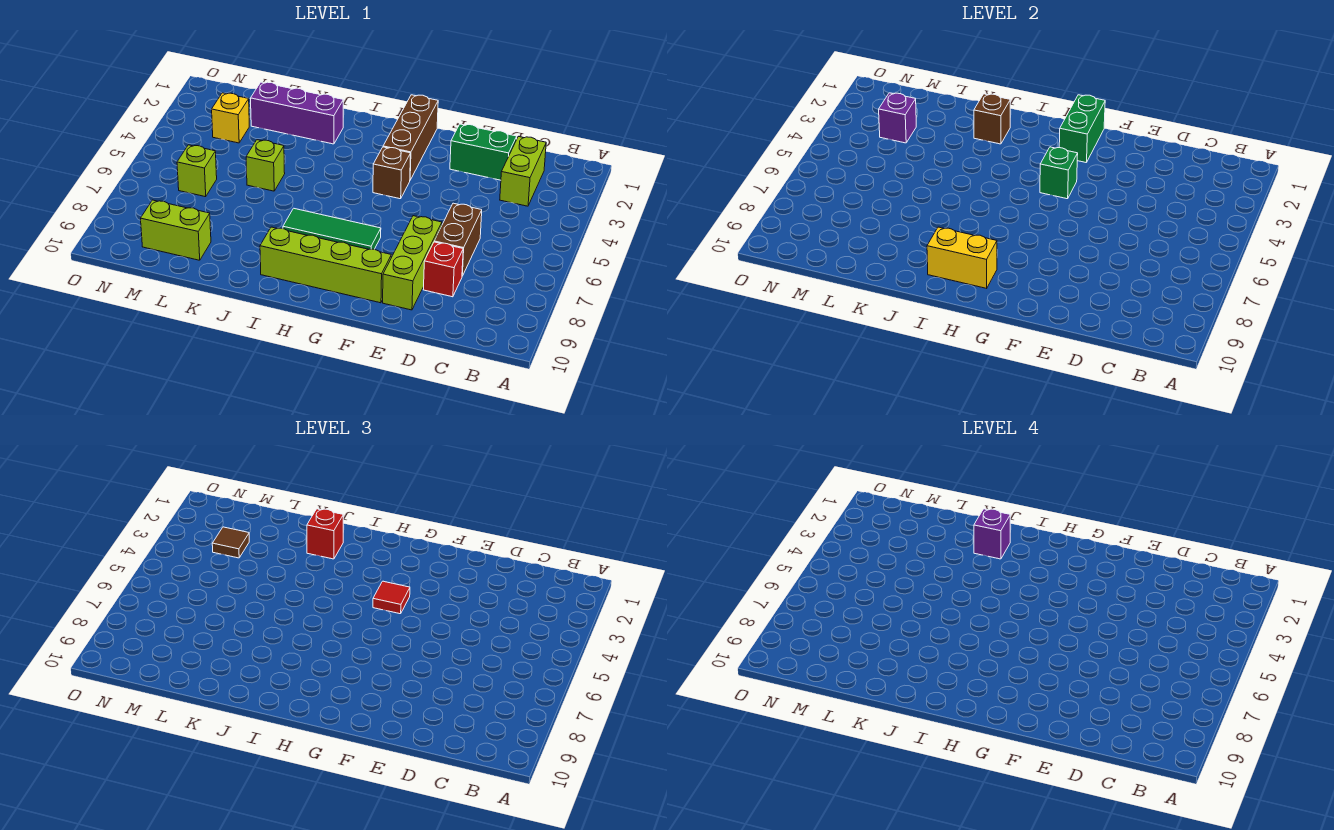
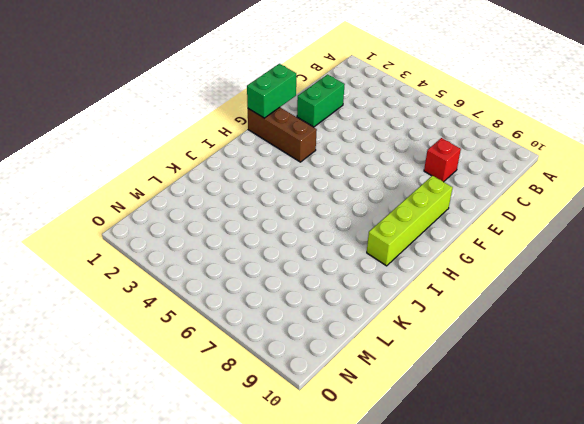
green brick F1:G1 level 2 -> green brick G1:G2 level 2
none -> lime brick C2:C3 level 1
none -> brown brick D6:D7 level 1
none -> lime brick E7:E9 level 1

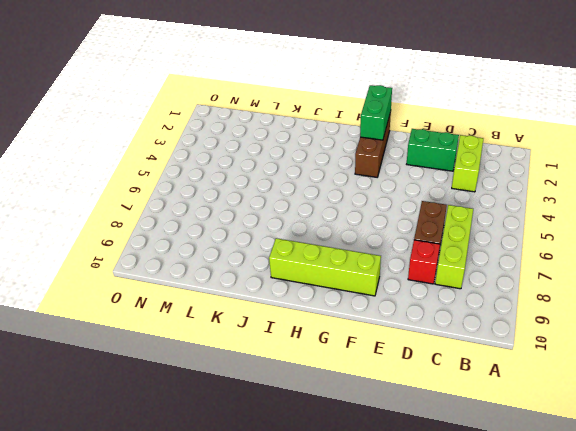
lime brick C6:C8 level 1 -> lime brick E7:E9 level 1
none -> brown brick G4 level 1
none -> green tile G7:I7 level 1
none -> purple brick J2:L2 level 1

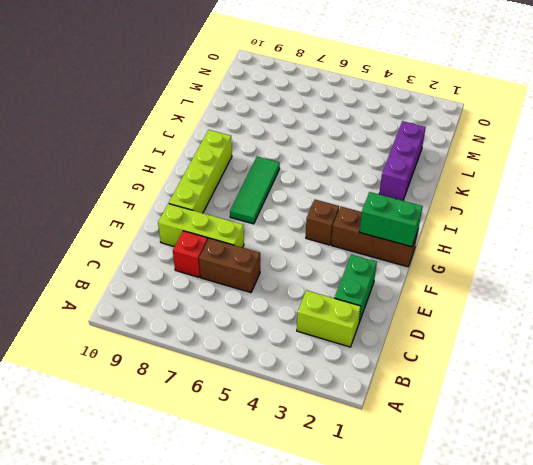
none -> lime brick K5 level 1
none -> lime brick L9:M9 level 1
none -> yellow brick M3 level 1

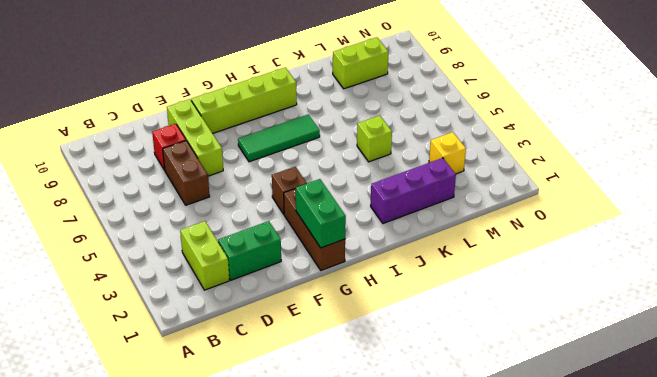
none -> lime brick M6 level 1
none -> green brick G4 level 2
none -> yellow brick H9:I9 level 2

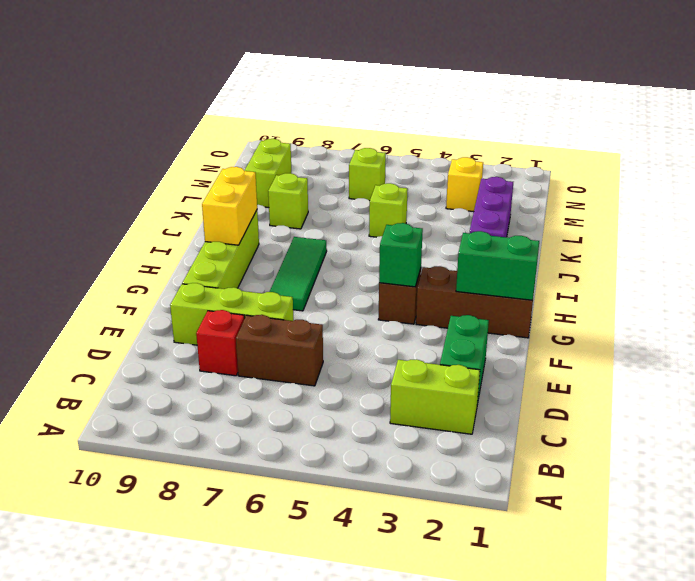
lime brick K8 level 1 -> none
none -> brown brick J2 level 2
none -> purple brick M3 level 2
none -> red tile G4 level 3

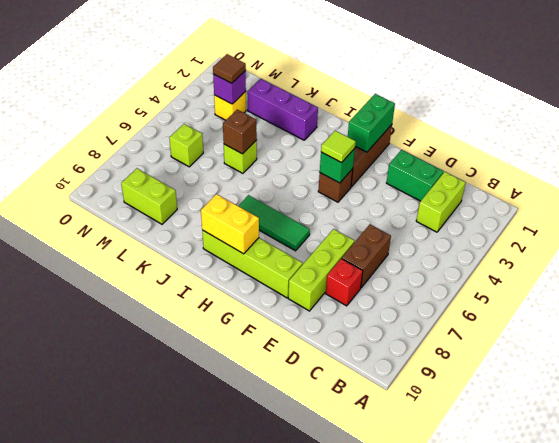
lime tile G4 level 3 -> red tile G4 level 3
brown brick K5 level 2 -> brown brick J2 level 2
none -> red brick J2 level 3
none -> purple brick J2 level 4

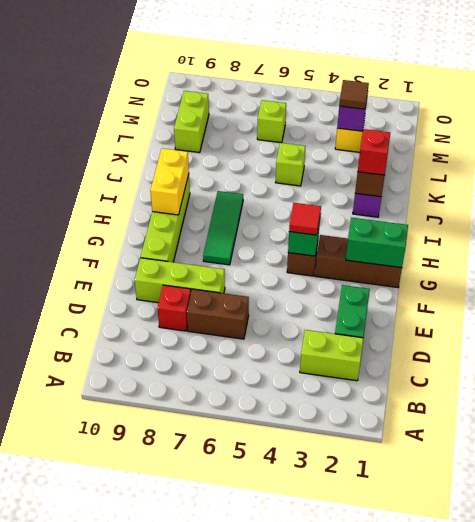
none -> purple brick J2 level 4

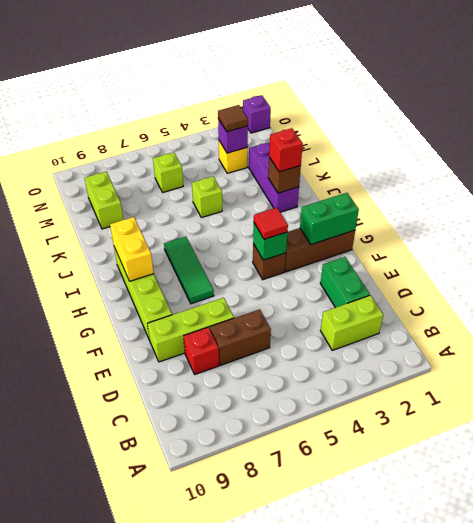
purple brick O1 level 1 -> purple brick J2 level 4

